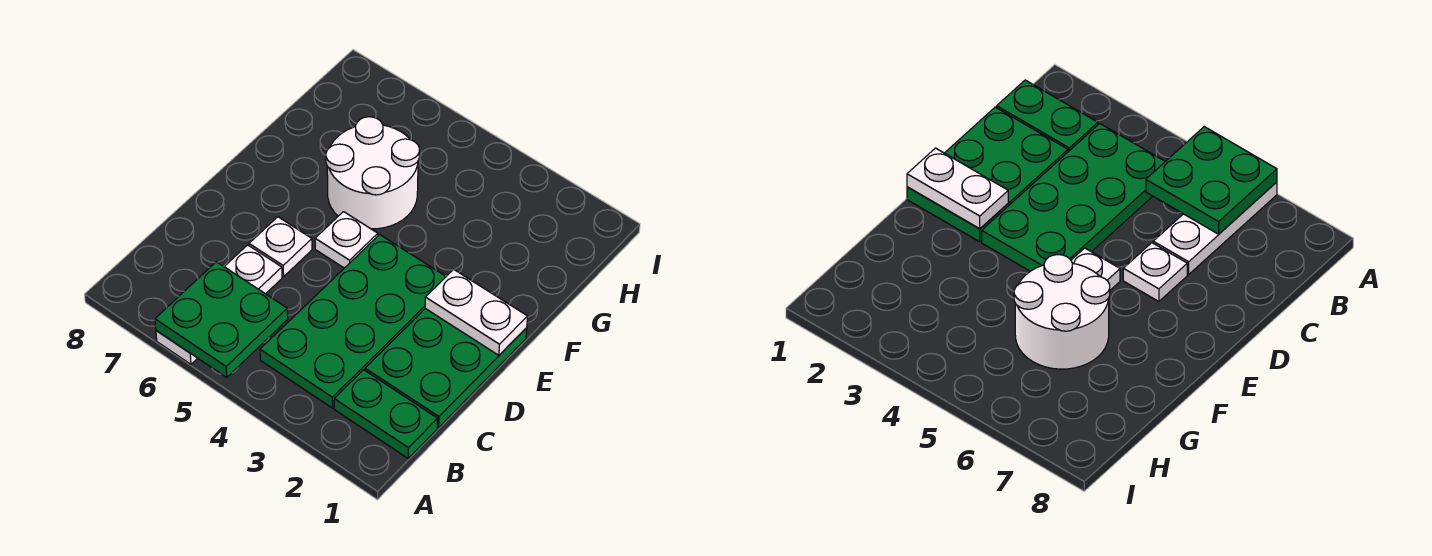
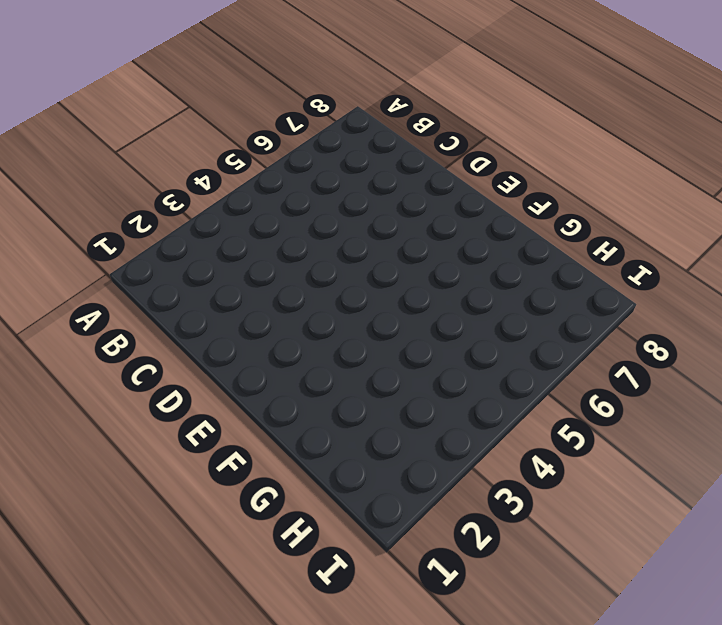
none -> white plate A6:C6 level 1
none -> green plate B1:B2 level 1

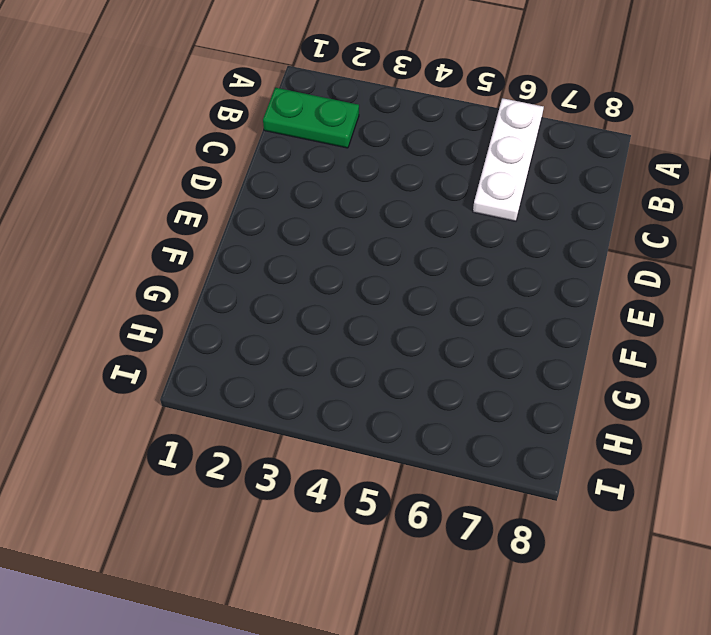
none -> green plate B3:E4 level 1
none -> green plate C1:E2 level 1

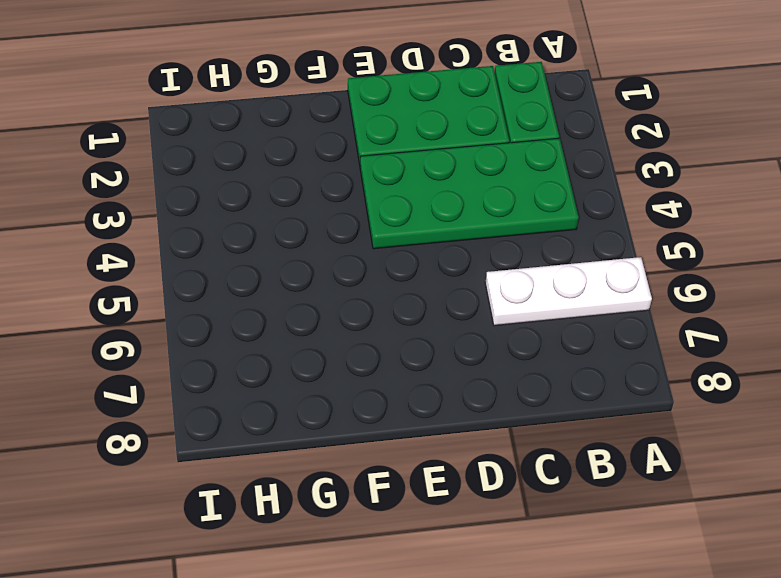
none -> white plate D6 level 1
none -> white plate E5 level 1

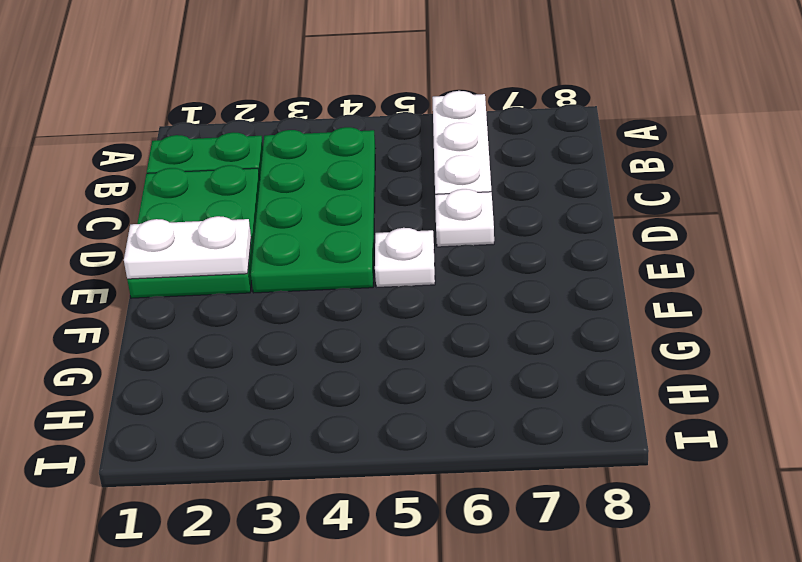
none -> white round brick F5:G6 level 1
none -> green plate A5:B6 level 2

